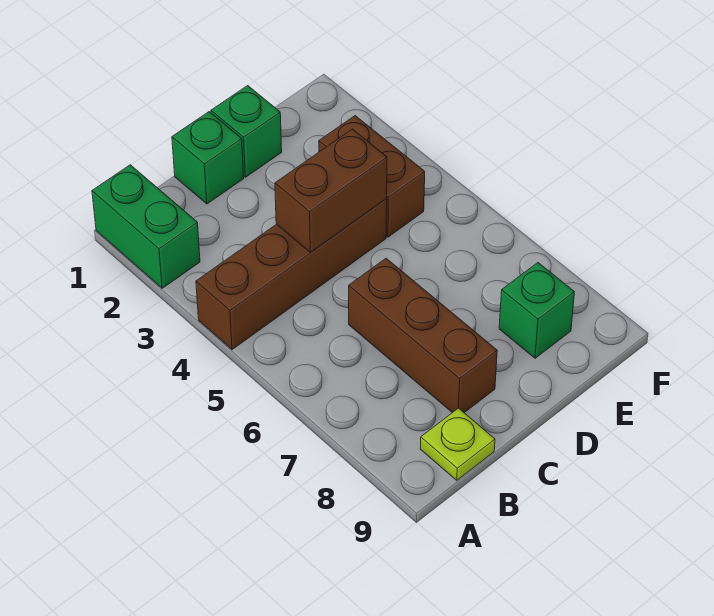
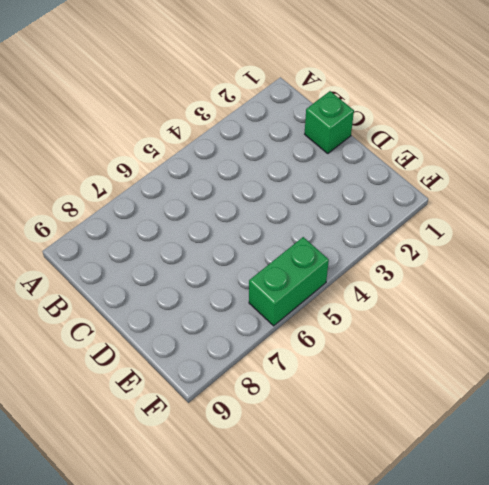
green brick F5:F6 level 1 -> green brick A1:A2 level 1
none -> brown brick A4:D4 level 1
none -> lime plate B9 level 1

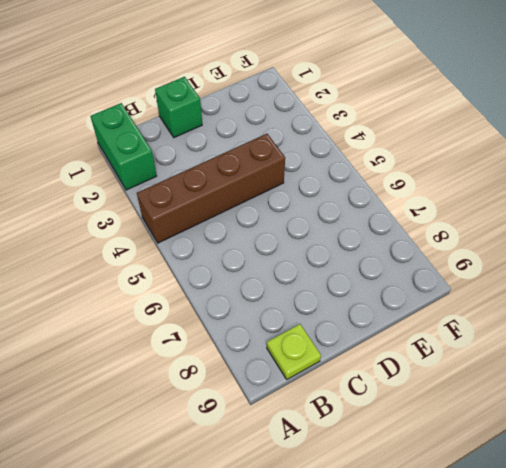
none -> brown brick C6:C8 level 1
none -> green brick D1 level 1

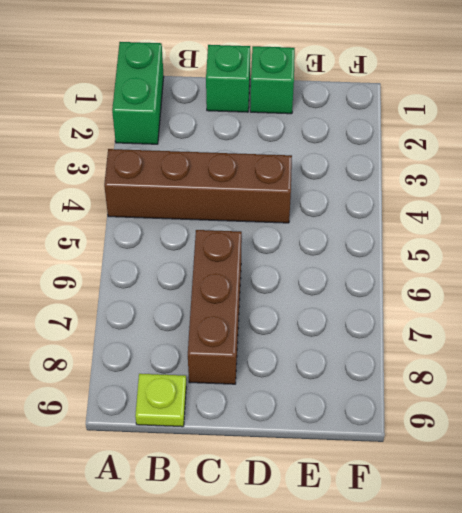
none -> brown brick E3:E4 level 1
none -> green brick E8 level 1

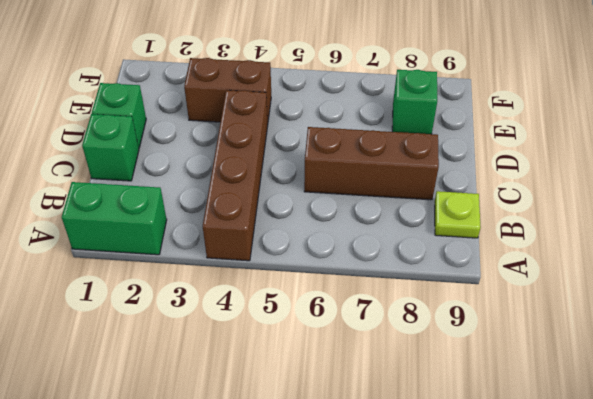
none -> brown brick C4:D4 level 2

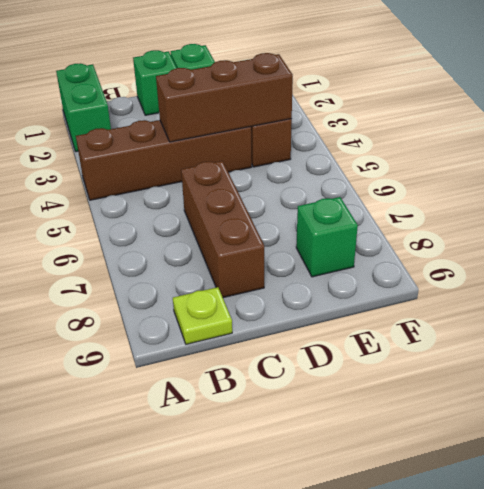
brown brick C4:E4 level 2 -> brown brick C4:D4 level 2

